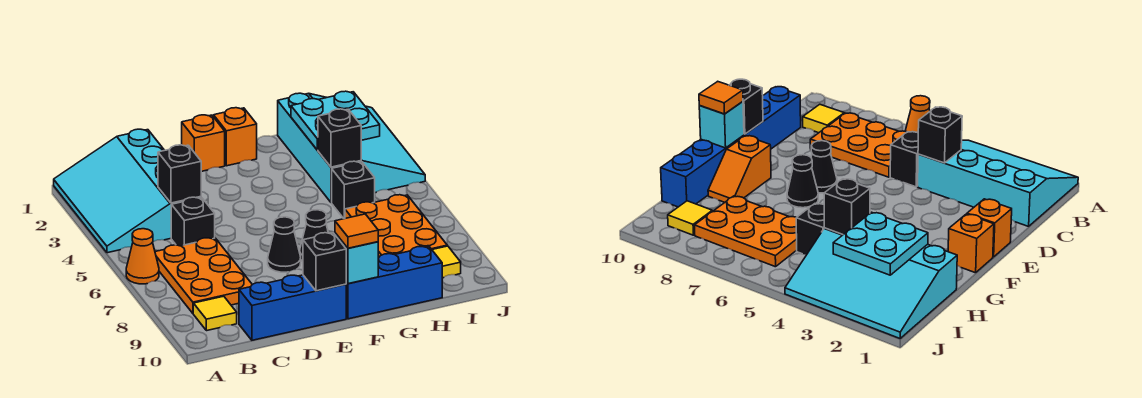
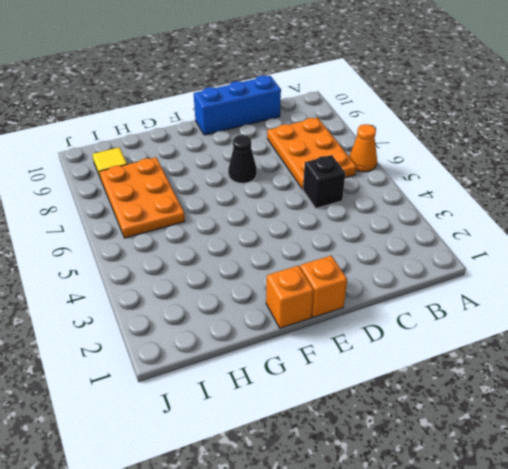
none -> cyan slope A1:C4 level 1 top C
none -> yellow tile B9 level 1
none -> black cone F7 level 1

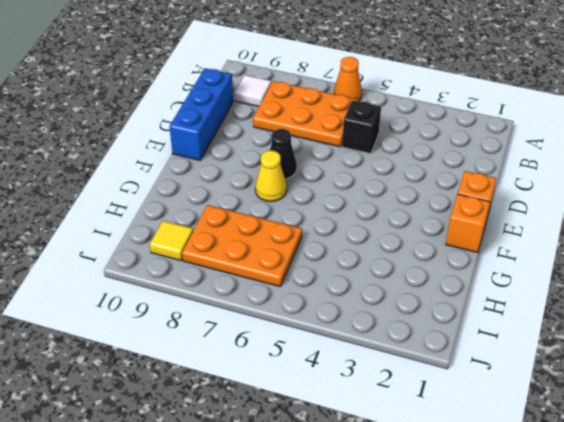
white tile B9 level 1 -> yellow tile B9 level 1
yellow cone F7 level 1 -> black cone F7 level 1
none -> cyan slope A1:C4 level 1 top C
none -> orange slope F9:G9 level 1 top F
none -> blue brick F10:H10 level 1

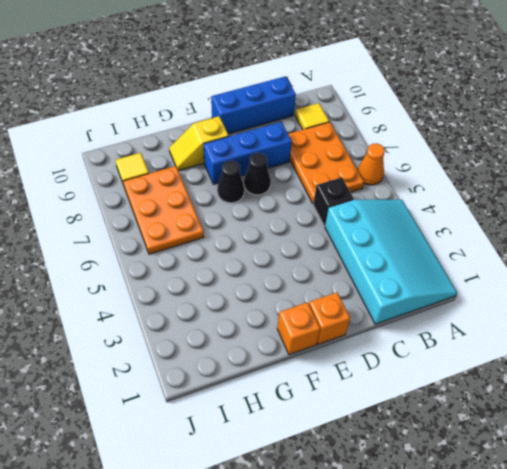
blue brick D8:F8 level 1 -> blue brick F10:H10 level 1
yellow slope F9:G9 level 1 top F -> orange slope F9:G9 level 1 top F
none -> cyan slope H1:J4 level 1 top H
none -> black brick H5 level 1
none -> black brick C4 level 2

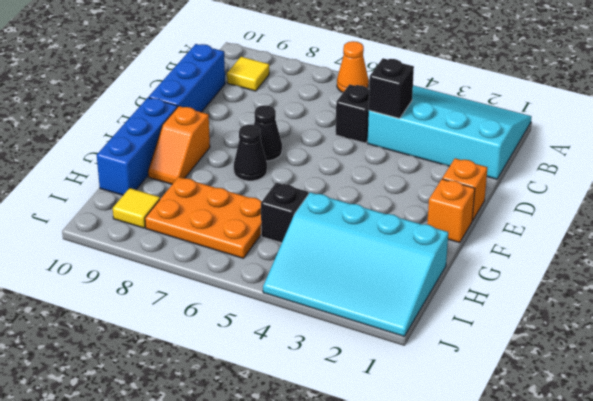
none -> orange plate B6:C8 level 1
none -> black brick E10 level 2
none -> cyan brick F10 level 2

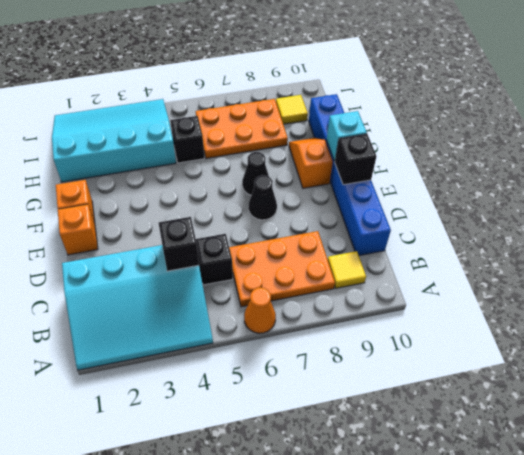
none -> cyan plate H2:I3 level 2
none -> black brick H4 level 2
none -> orange tile F10 level 3

